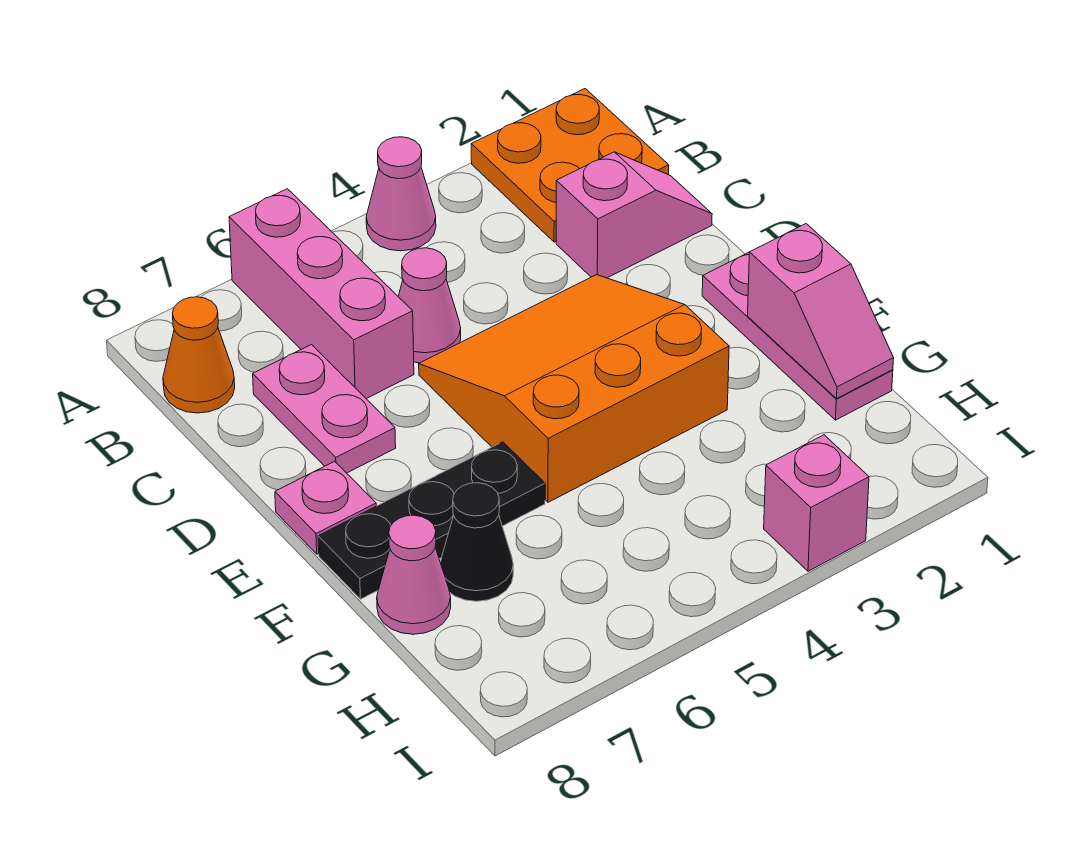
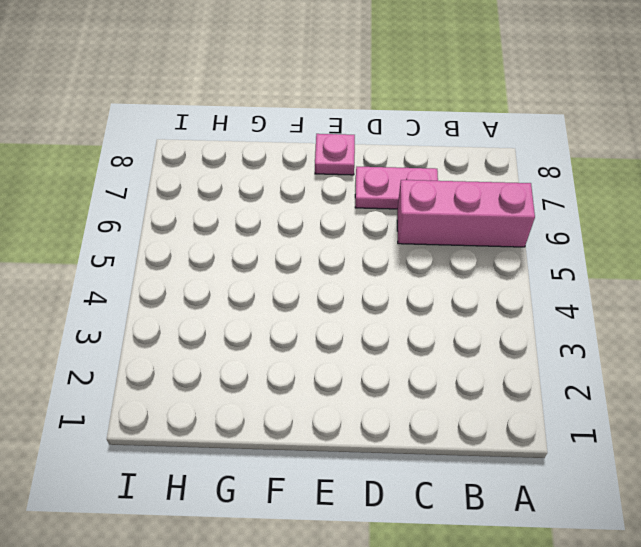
none -> orange plate A1:B2 level 1
none -> pink cone A4 level 1
none -> orange cone B8 level 1

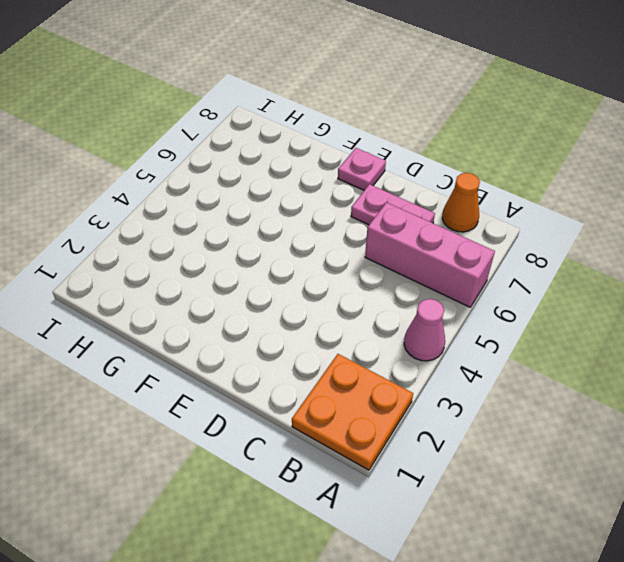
none -> pink slope C1:C2 level 1 top 2
none -> pink cone C5 level 1
none -> orange slope D3:F5 level 1 top F

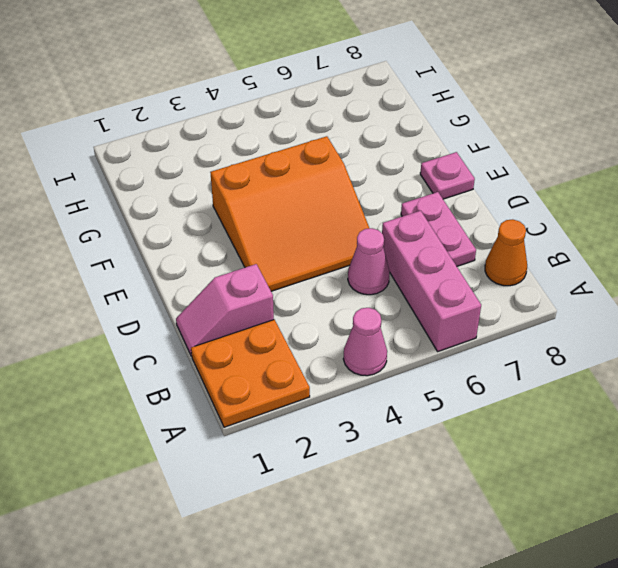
none -> pink plate E1:G1 level 1
none -> black plate F6:F8 level 1
none -> black cone G7 level 1

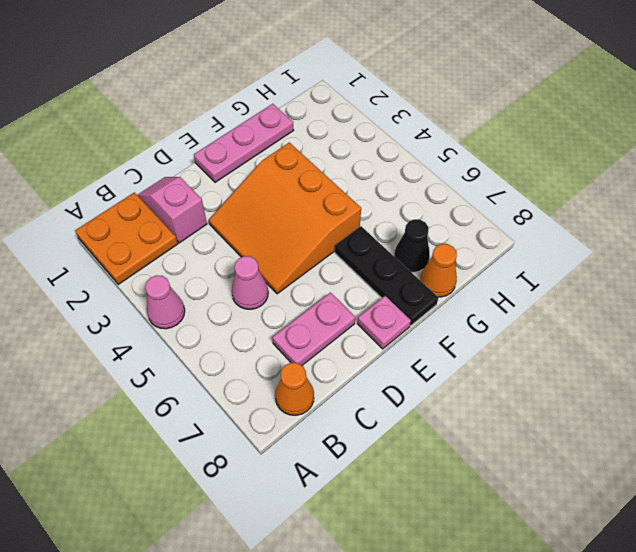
orange cone G8 level 1 -> pink cone G8 level 1
none -> pink brick A6:C6 level 1
none -> pink brick I3 level 1
none -> pink slope F1:G1 level 2 top F

